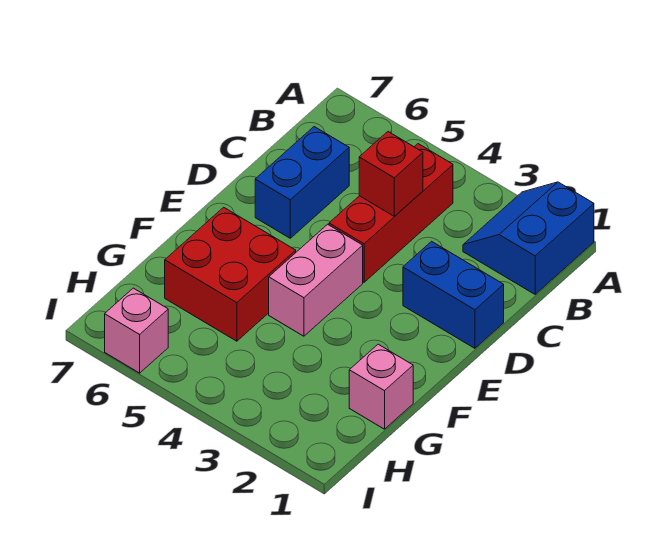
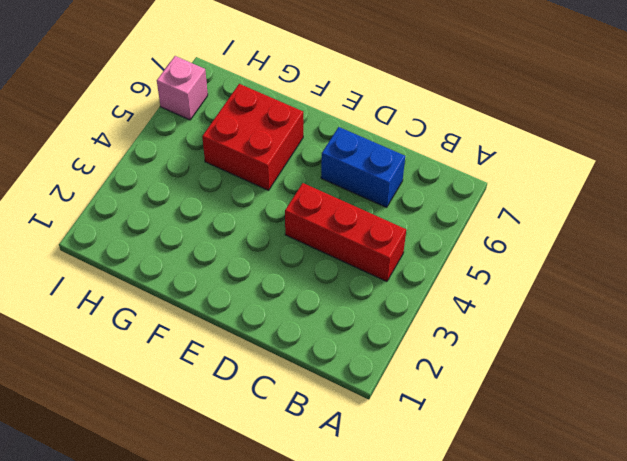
none -> blue slope A1:B2 level 1 top 1
none -> blue brick D1:D2 level 1

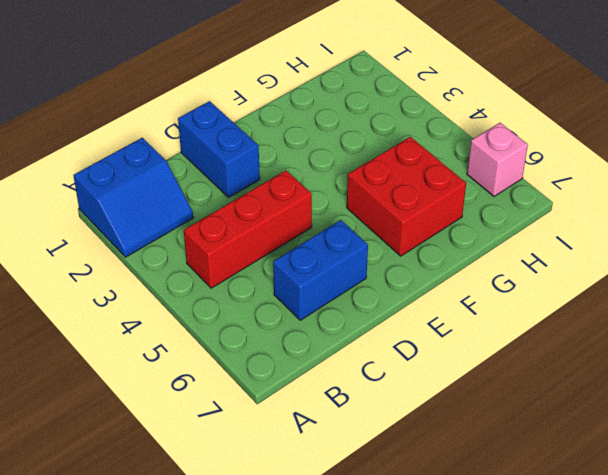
none -> pink brick E4:F4 level 1
none -> pink brick G1 level 1

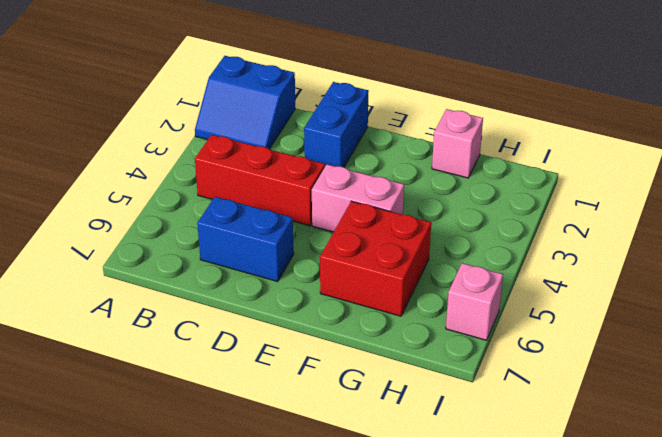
none -> red brick C4 level 2

